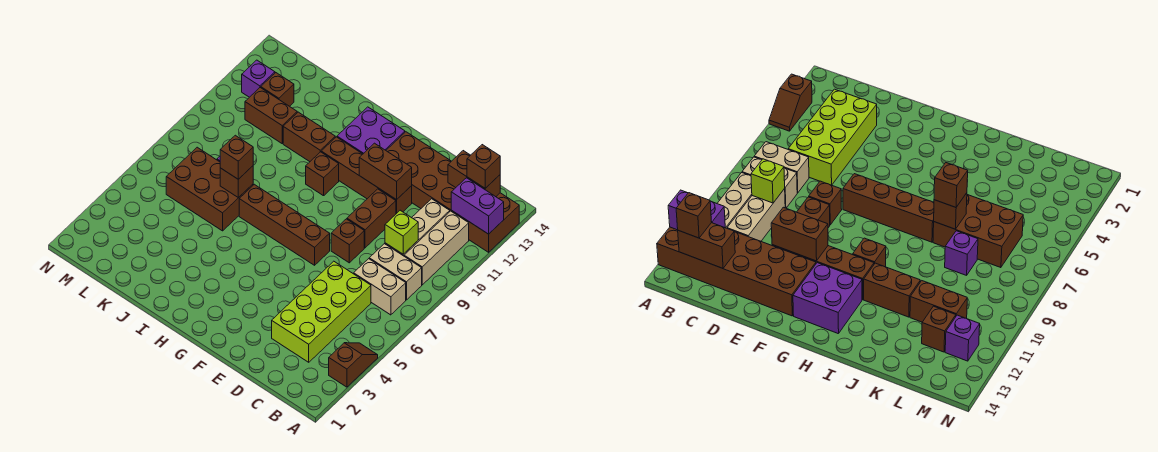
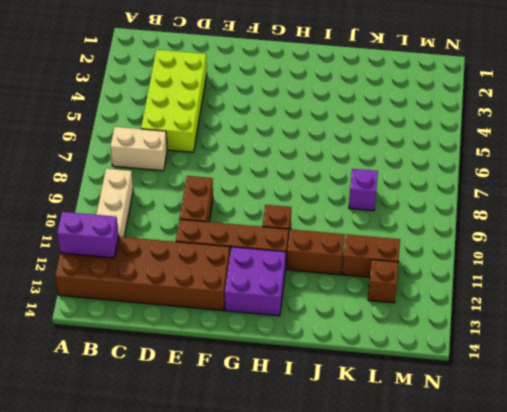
none -> brown slope A3:A4 level 1 top 3
none -> tan brick B8:C8 level 1
none -> tan brick C9:C11 level 1

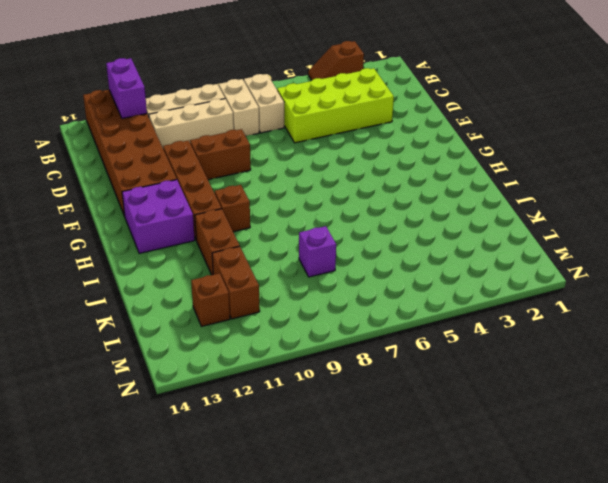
none -> brown brick E8 level 1
none -> brown brick F7:I7 level 1
none -> brown brick J6:L7 level 1

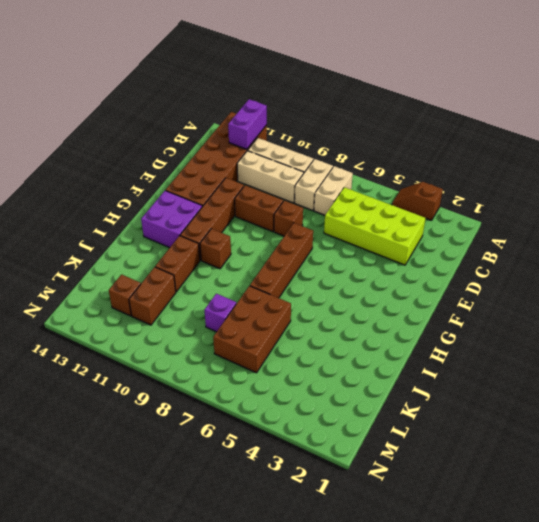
none -> purple brick M12 level 1
none -> brown brick B13:C13 level 2
none -> lime brick C9 level 2

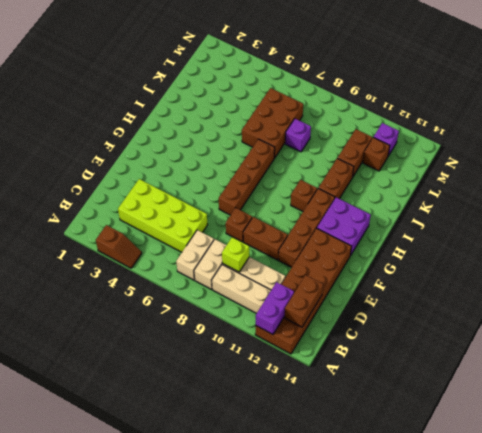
none -> brown brick E11:F11 level 2
none -> brown brick J7 level 2
none -> brown brick B13 level 3

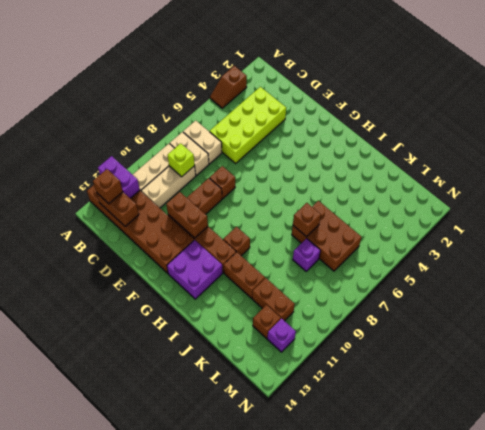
none -> brown brick F7:I7 level 1
none -> brown brick J7 level 3

